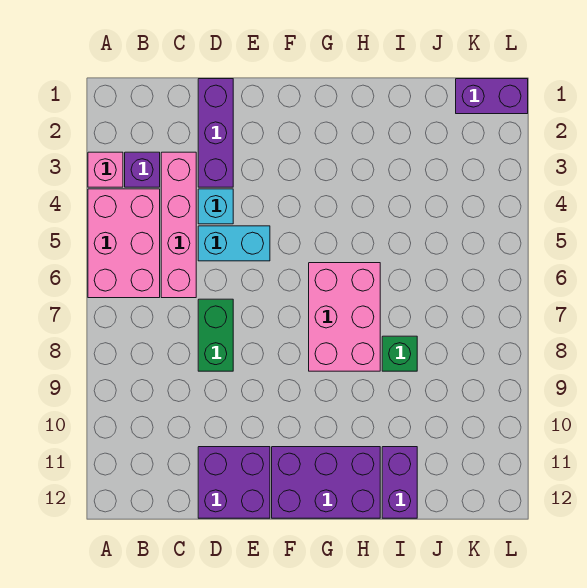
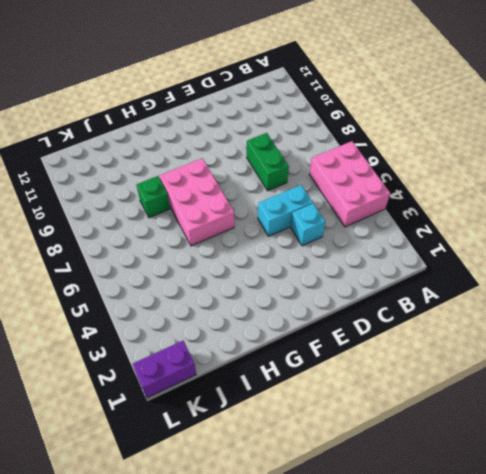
none -> pink brick A3 level 1
none -> purple brick B3 level 1
none -> pink brick C3:C6 level 1

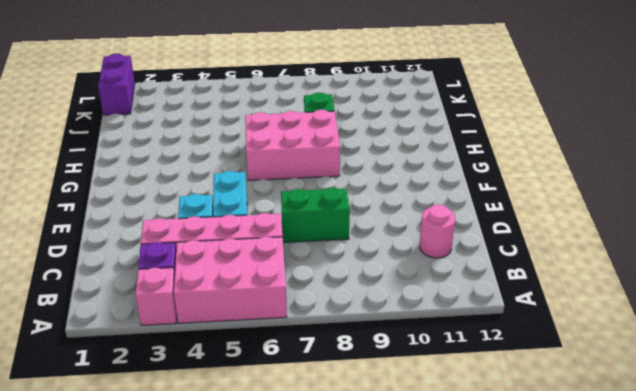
pink round brick C11 level 1 -> none
none -> purple brick D1:D3 level 1
none -> purple brick D11:E12 level 1
none -> purple brick F11:H12 level 1

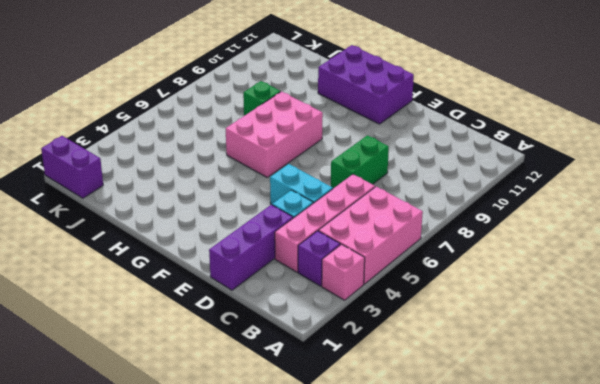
none -> purple brick D11:E12 level 1
none -> purple brick I11:I12 level 1

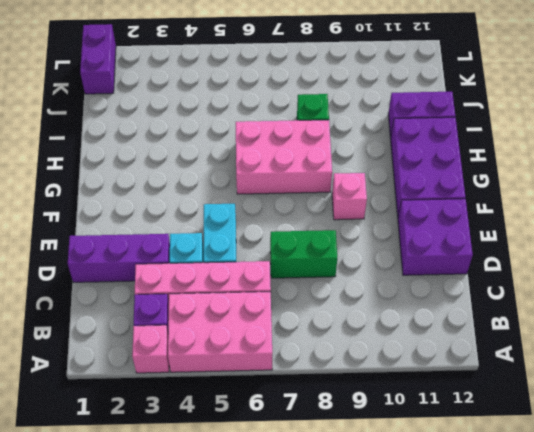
pink brick F9 level 1 -> none

